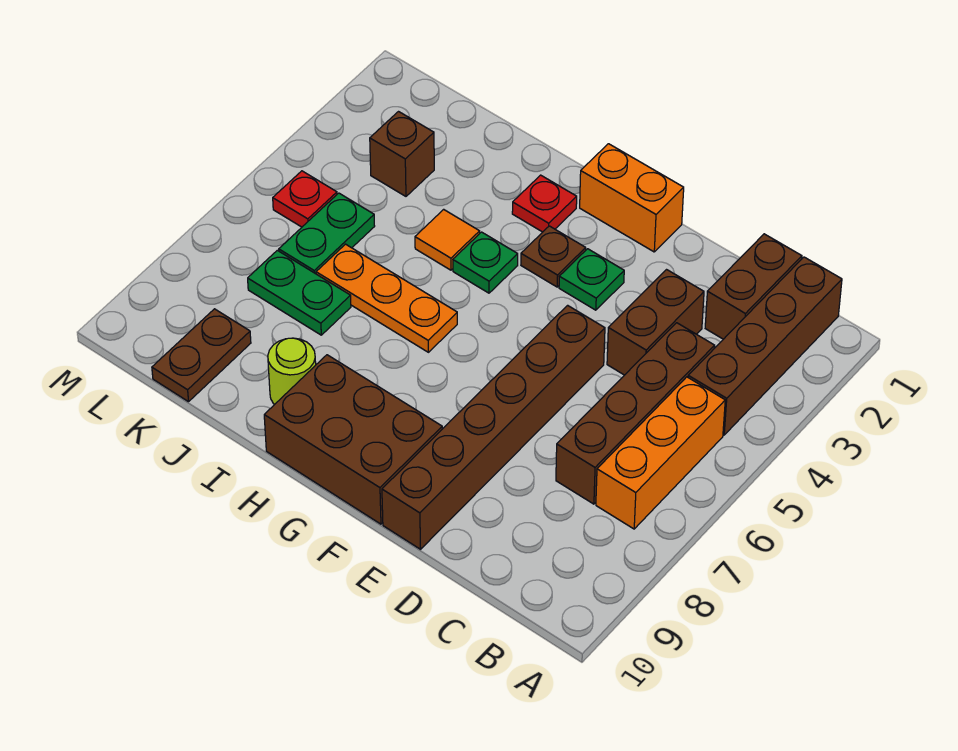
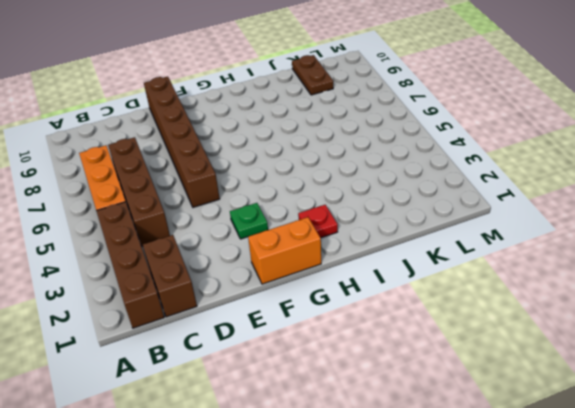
none -> brown brick D3:D4 level 1
none -> brown brick F9:H10 level 1
none -> brown plate G3 level 1

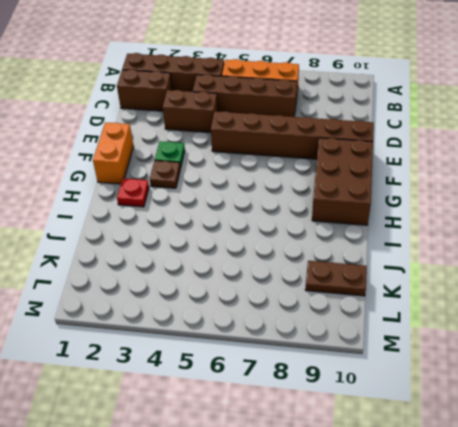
none -> green plate H4 level 1
none -> orange plate H6:J6 level 1
none -> orange tile I4 level 1

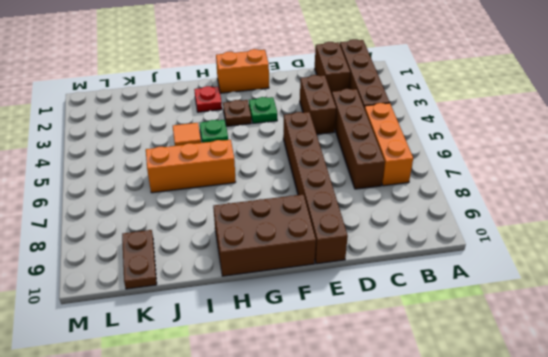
orange brick H6:J6 level 1 -> orange plate H6:J6 level 1
none -> lime round brick I9 level 1
none -> green plate J7:K7 level 1
none -> brown brick K3 level 1

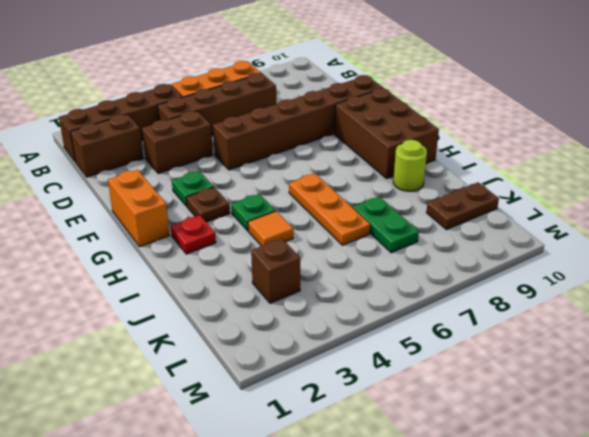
none -> green plate K5:K6 level 1
none -> red plate L5 level 1

